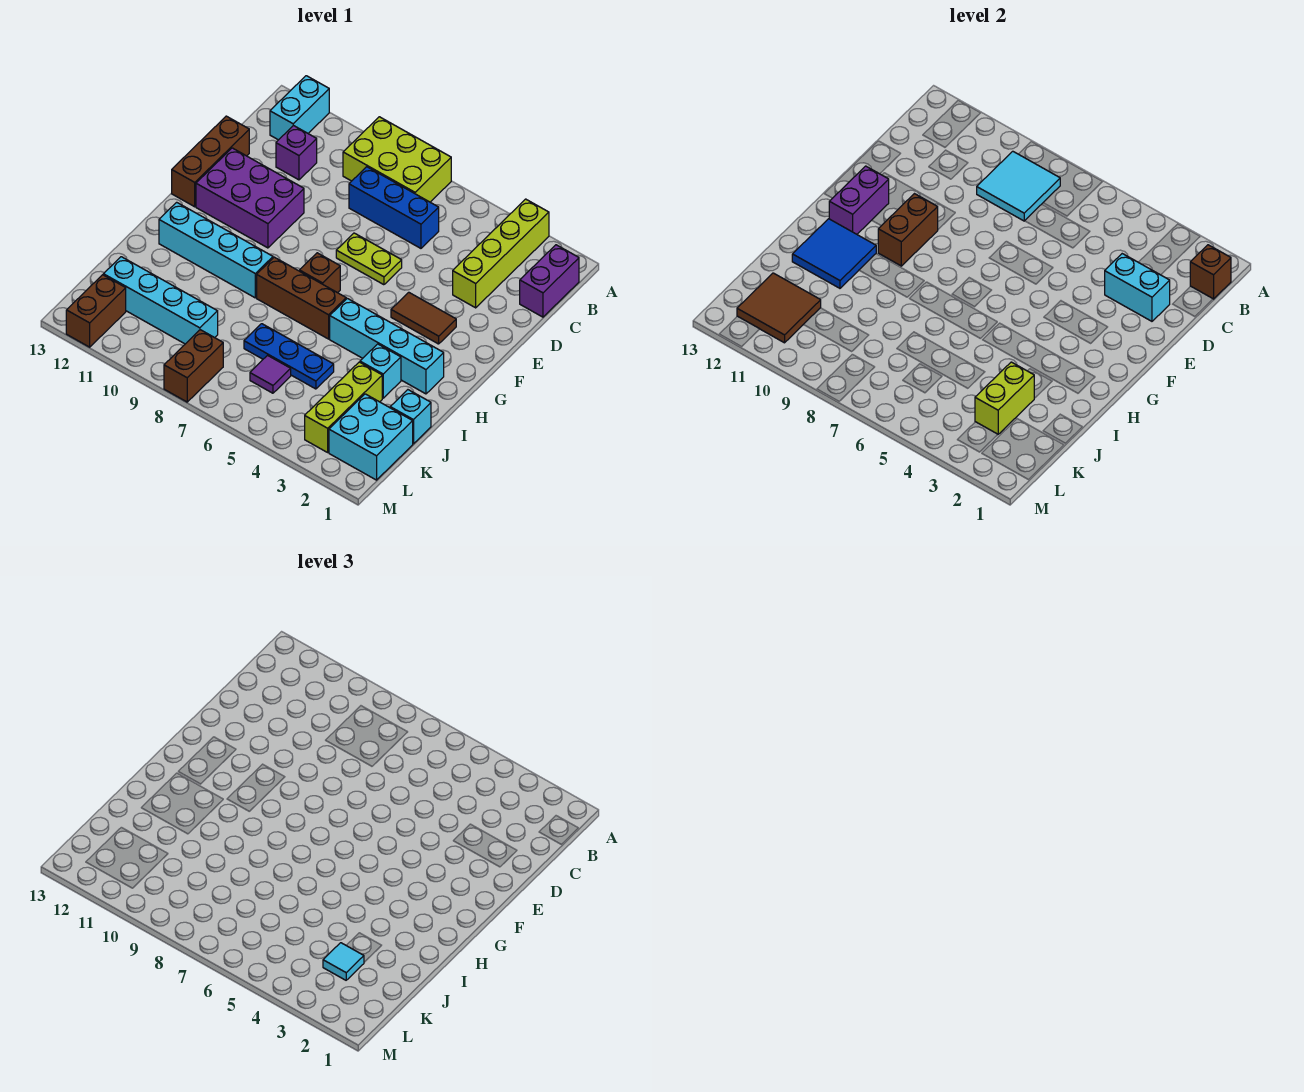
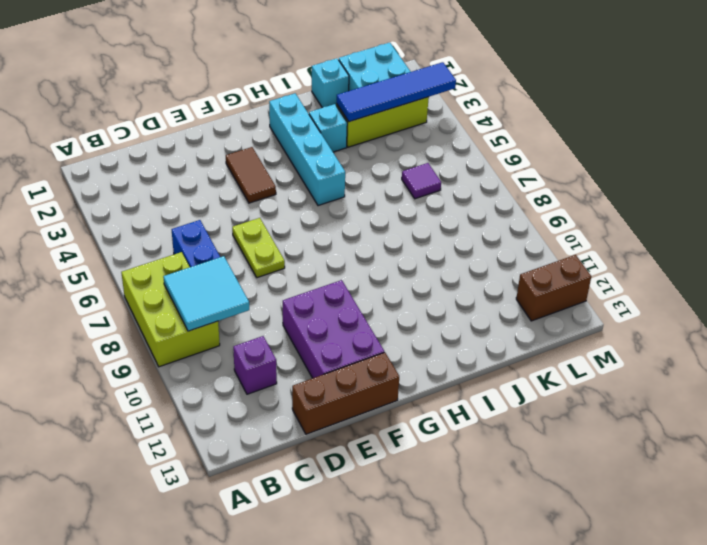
blue tile J3:M3 level 2 -> lime brick J3:K3 level 2
none -> lime brick A3:D3 level 1
none -> cyan brick A12:B12 level 1
none -> purple brick B1:C1 level 1
none -> brown brick G7 level 1

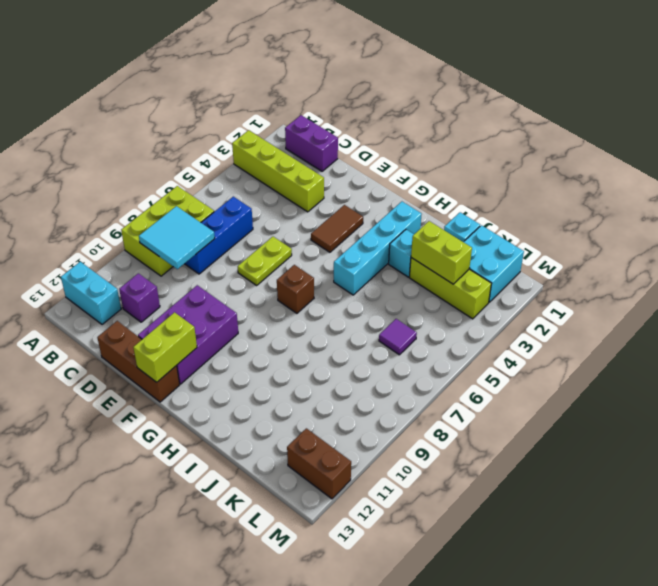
lime brick F12:F13 level 2 -> purple brick F12:G12 level 2
none -> brown brick H6:H8 level 1
none -> cyan brick H9:H12 level 1
none -> blue plate J5:J7 level 1
none -> cyan brick K9:K12 level 1

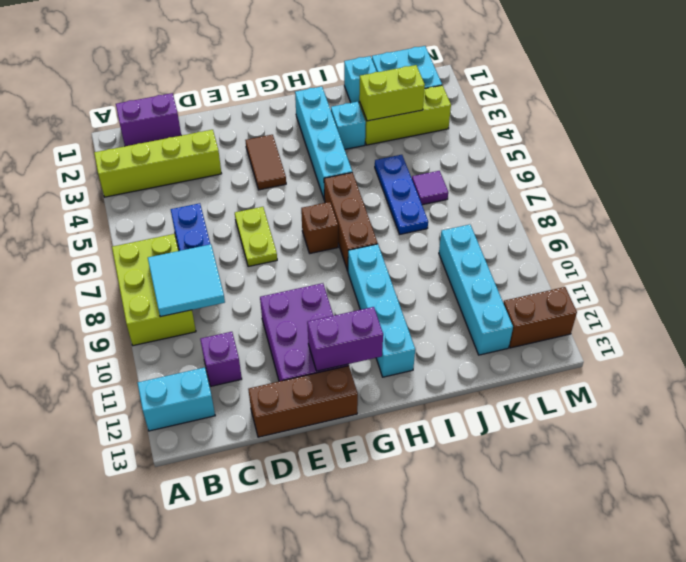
none -> brown brick L8:M8 level 1
none -> brown brick B1 level 2
none -> cyan brick D2:D3 level 2
none -> brown brick F10:G10 level 2

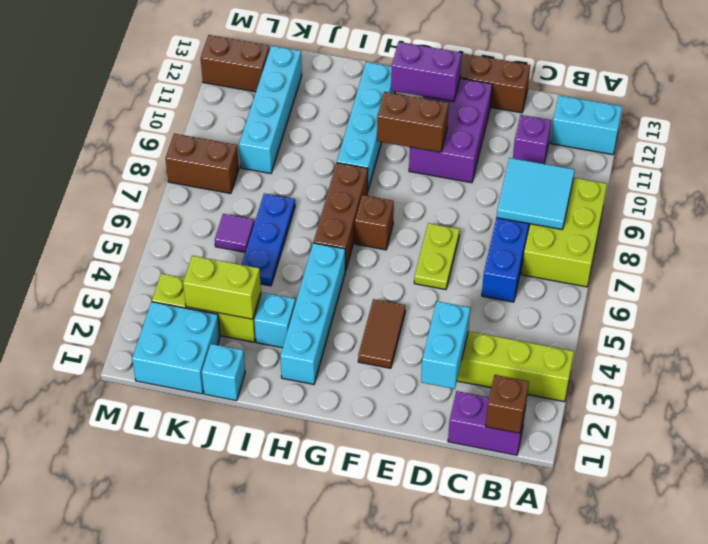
none -> blue tile H11:I12 level 2
none -> brown tile K11:L12 level 2
none -> cyan tile K3 level 3

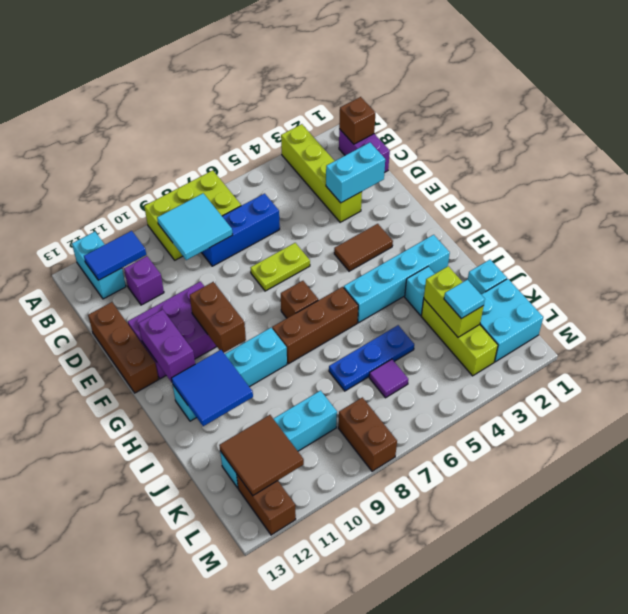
blue tile B11:B12 level 2 -> none

